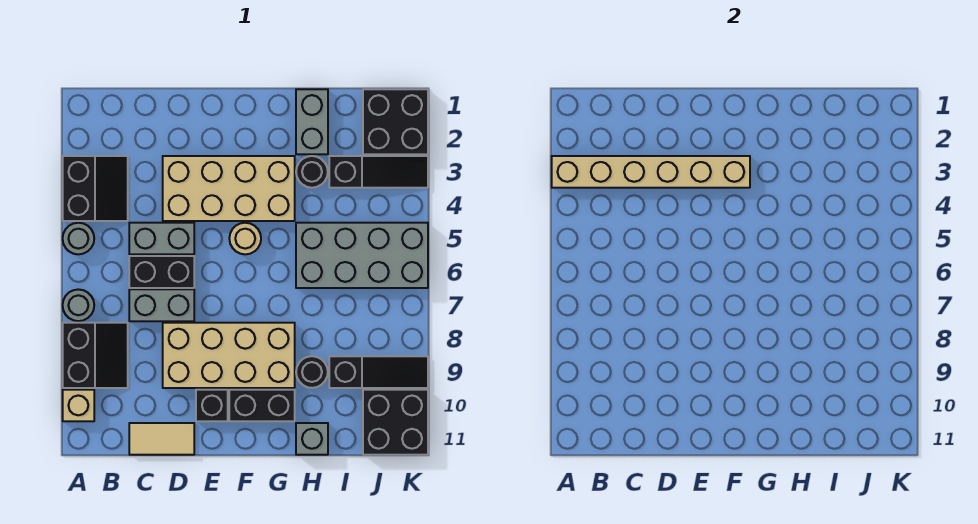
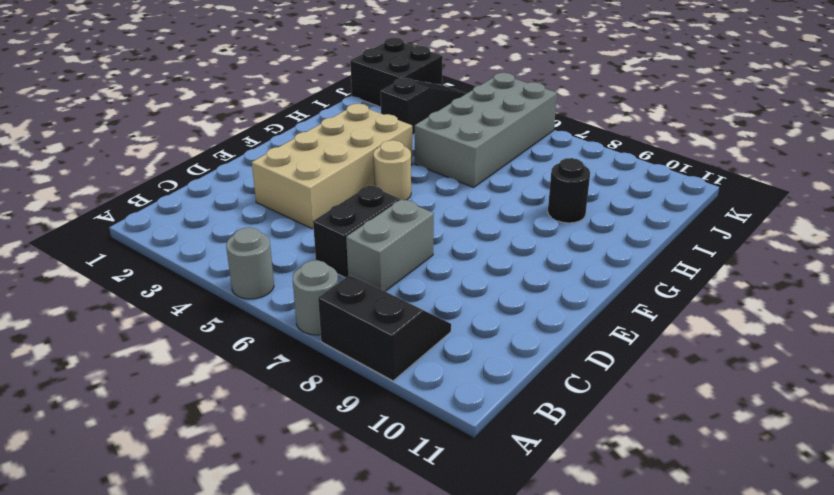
none -> black slope A3:B4 level 1 top A
none -> tan brick A10 level 1
none -> grey brick C5:D5 level 1

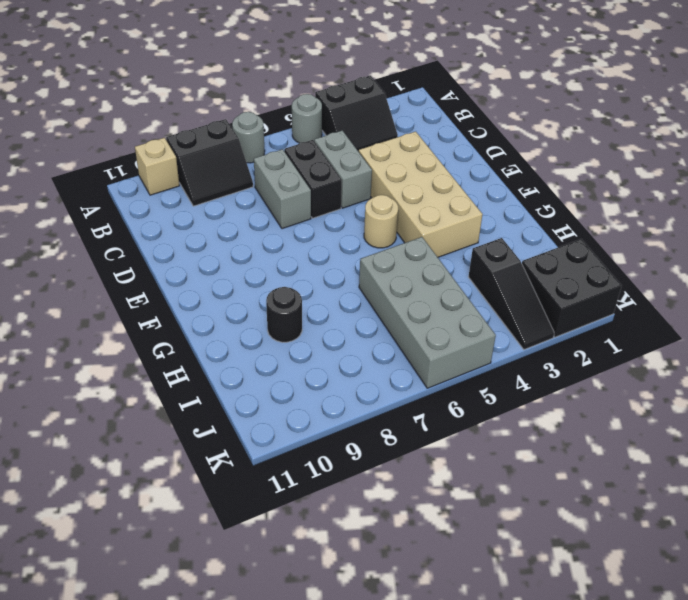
none -> tan tile C11:D11 level 1
none -> tan brick D8:G9 level 1
none -> black brick E10 level 1

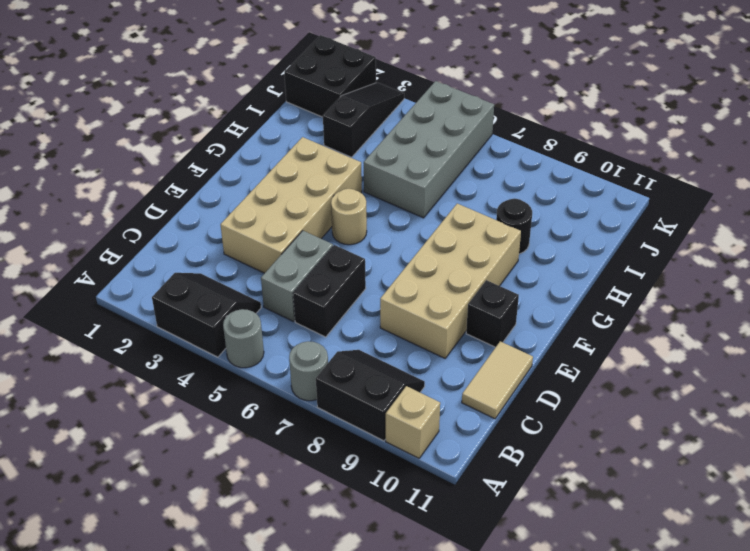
none -> grey brick C7:D7 level 1
none -> black brick F10:G10 level 1
none -> grey brick H1:H2 level 1

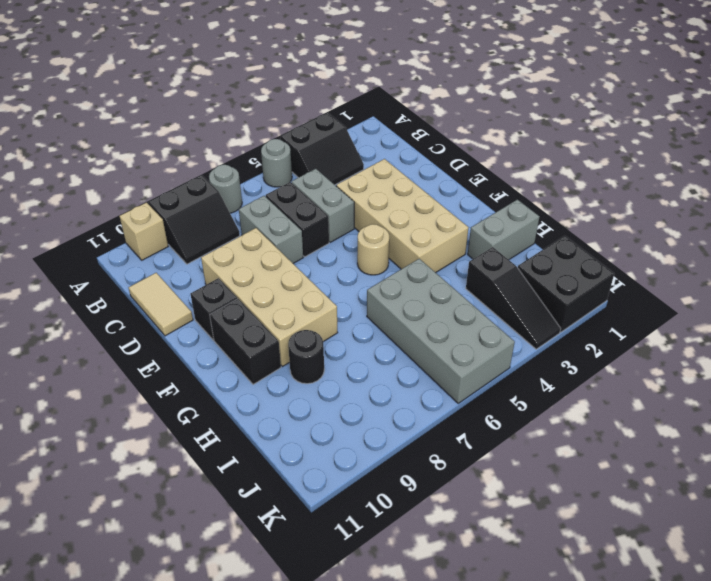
none -> black round brick H3 level 1
none -> grey brick H11 level 1
none -> black slope I9:K9 level 1 top I

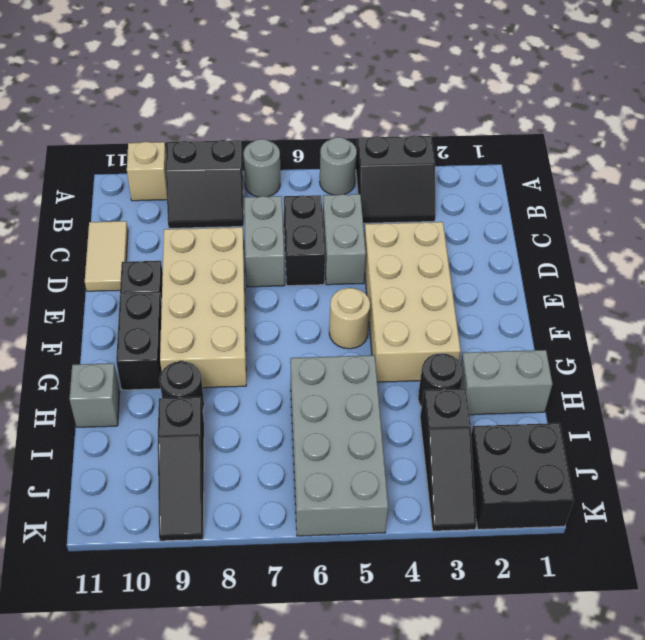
none -> black brick J10:K11 level 1
none -> tan brick A3:F3 level 2

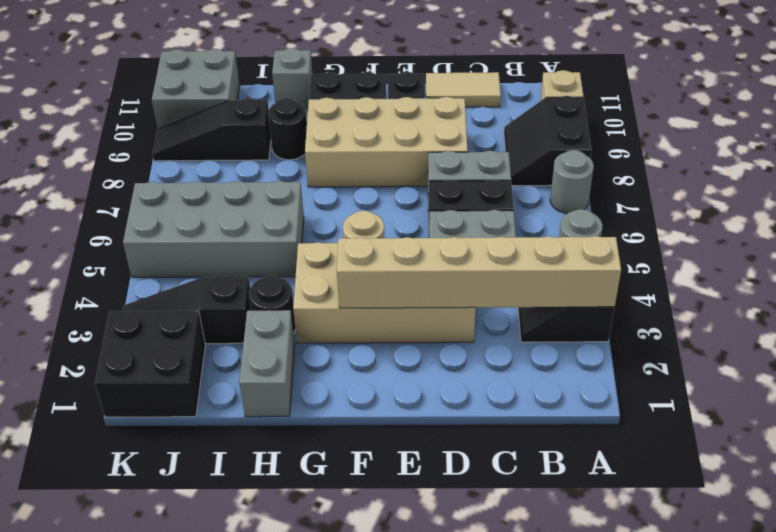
grey brick J10:K11 level 1 -> black brick J10:K11 level 1

